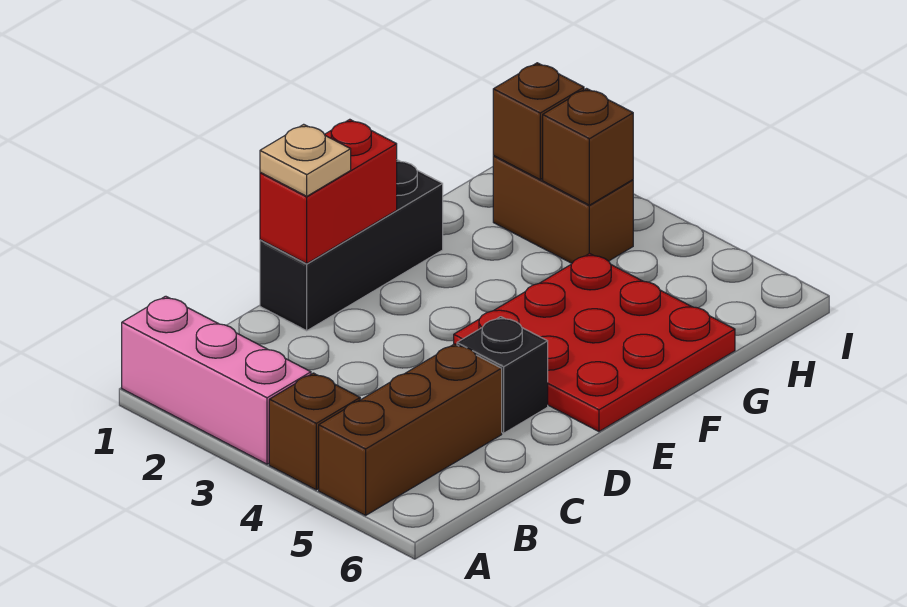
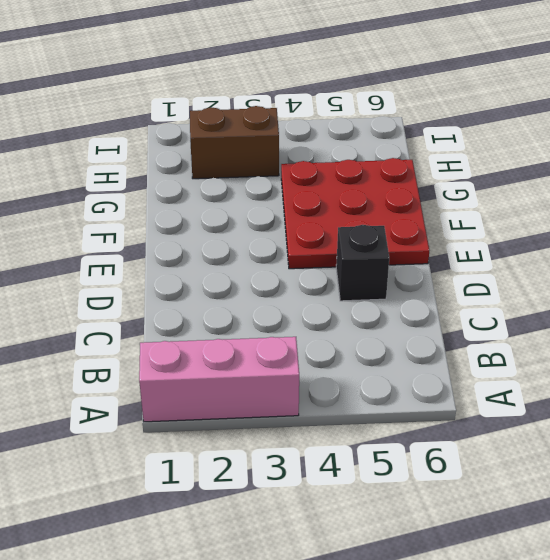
none -> brown brick A4 level 1
none -> brown brick A5:C5 level 1

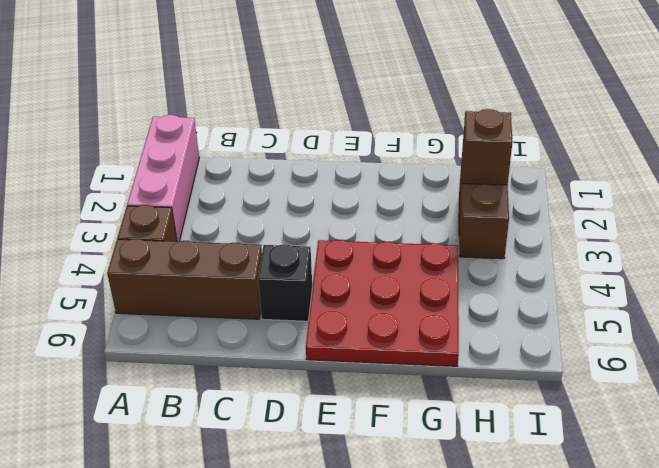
none -> black brick D1:F1 level 1
none -> red brick D1:E1 level 2

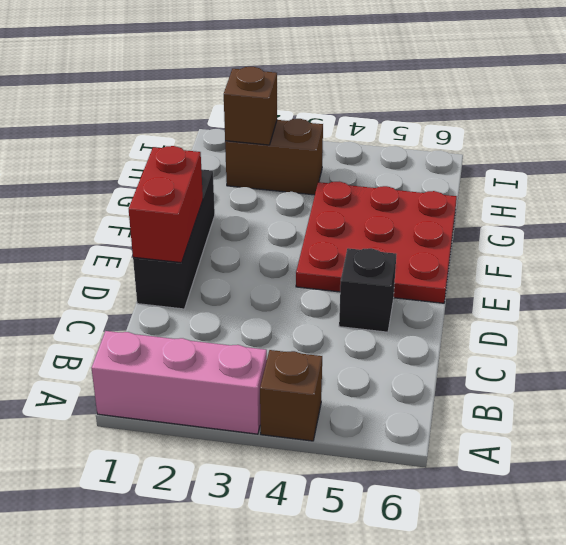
none -> brown brick A5:C5 level 1
none -> brown brick H3 level 2

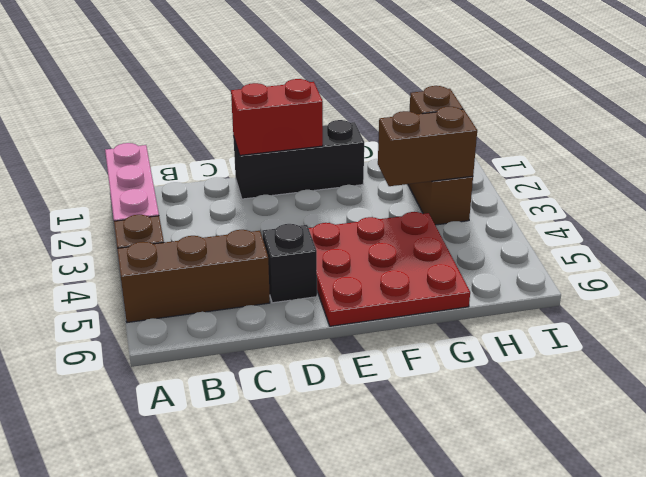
brown brick G3:H3 level 2 -> brown brick H3 level 2
none -> tan plate D1 level 3

